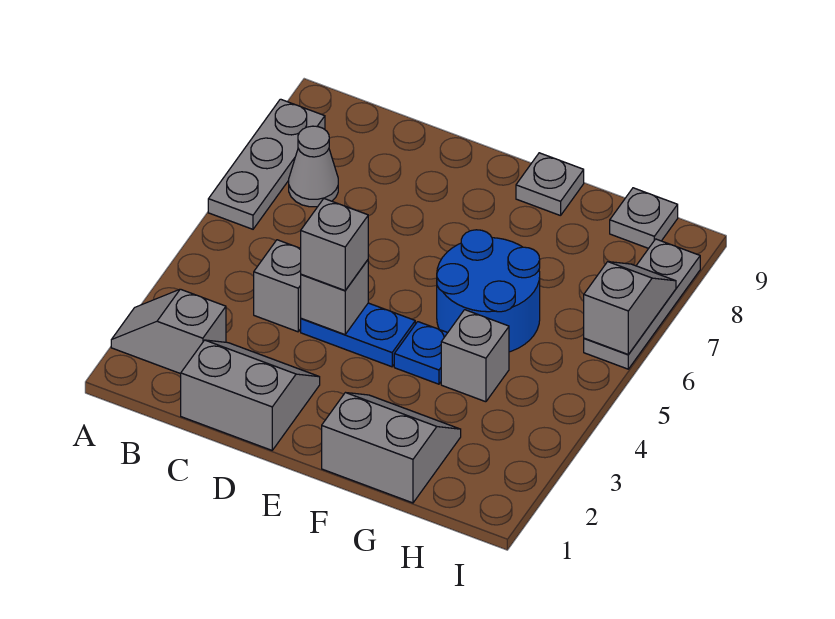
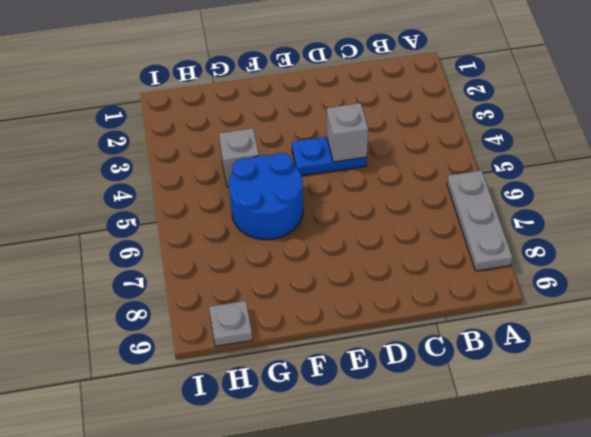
none -> grey slope A2:B2 level 1 top B
none -> grey cone B7 level 1
none -> grey slope C1:D2 level 1 top 1

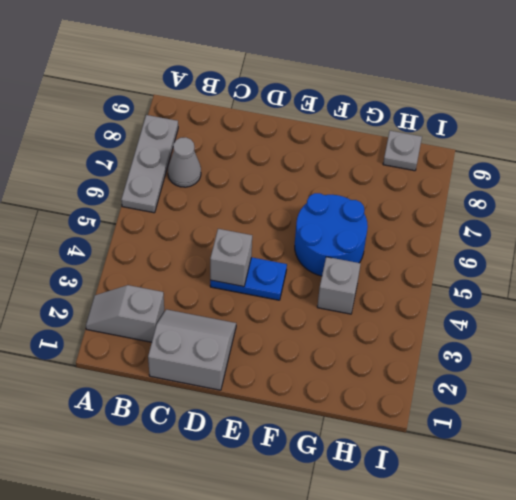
none -> grey brick C4 level 1
none -> grey slope F1:G2 level 1 top 1
none -> blue plate F4 level 1

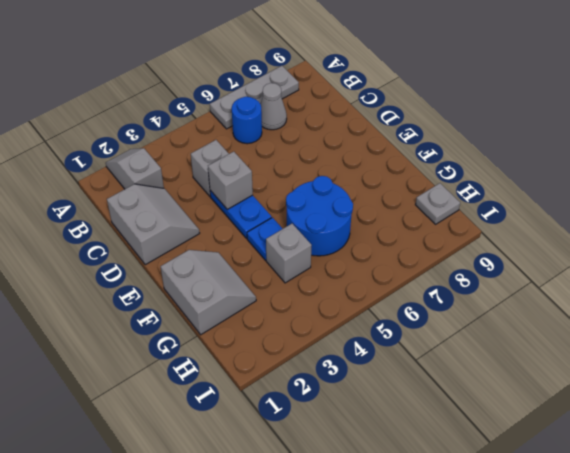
blue round brick B6 level 1 -> none
none -> grey plate F9 level 1
none -> grey plate I6:I8 level 1
none -> grey slope I6:I7 level 2 top 6

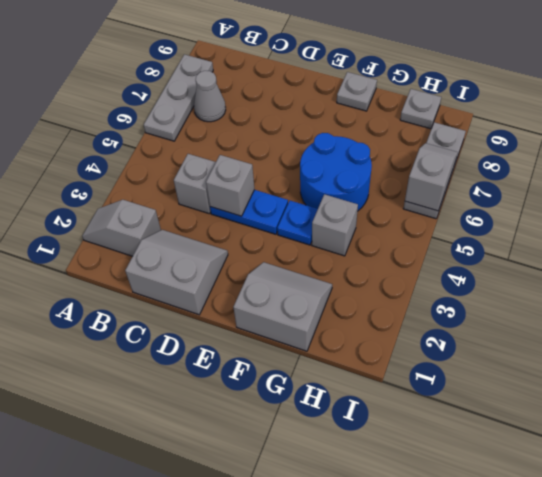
none -> grey brick D4 level 3

